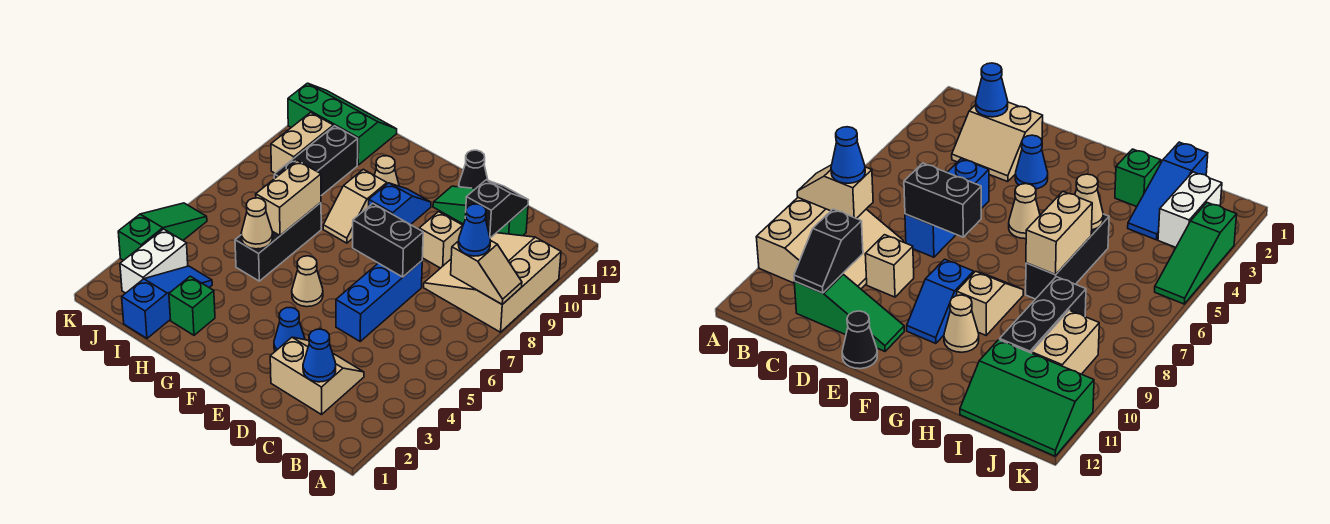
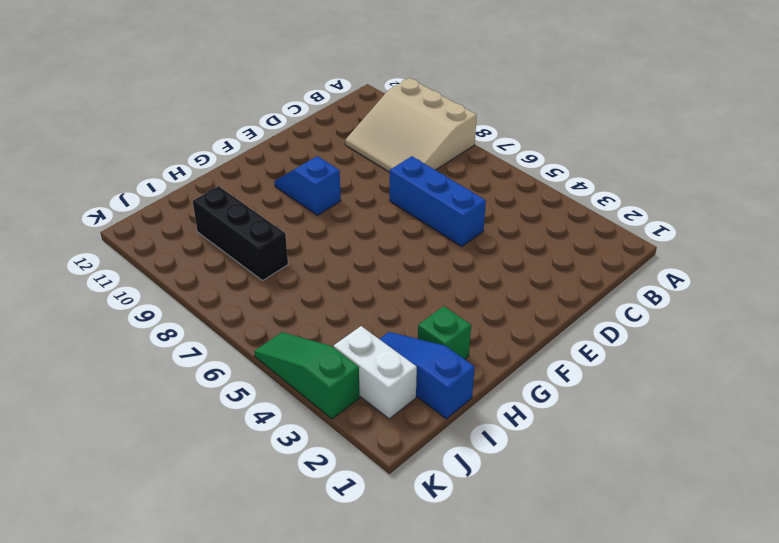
none -> tan slope C2:D3 level 1 top 2
none -> green slope C11:E11 level 1 top C
none -> tan brick D9 level 1

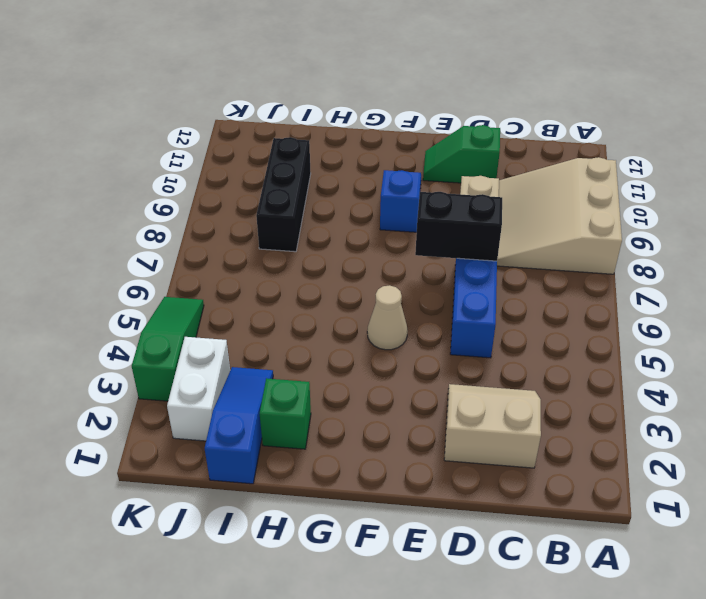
green slope D11:E11 level 1 top D -> green slope C11:E11 level 1 top C
none -> blue cone E3 level 1
none -> black cone E12 level 1
none -> tan slope G8:G9 level 1 top 9

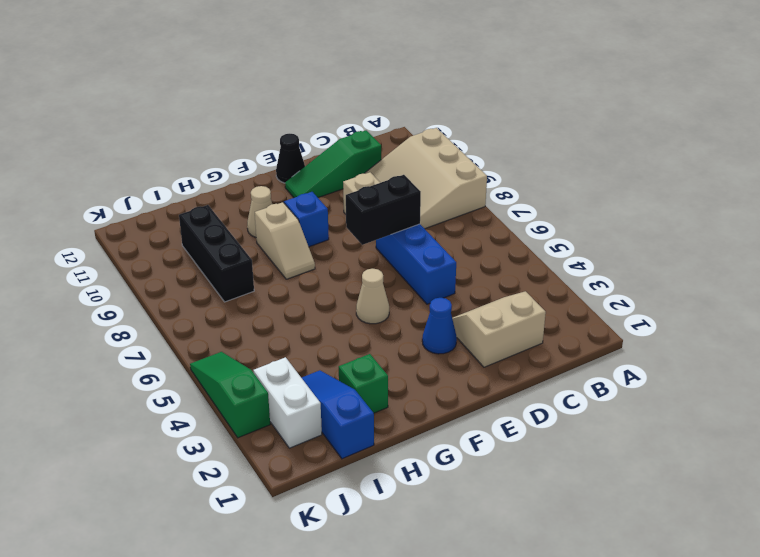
none -> black brick H5:H7 level 1
none -> green slope I11:K12 level 1 top 11
none -> tan brick J9:J10 level 1

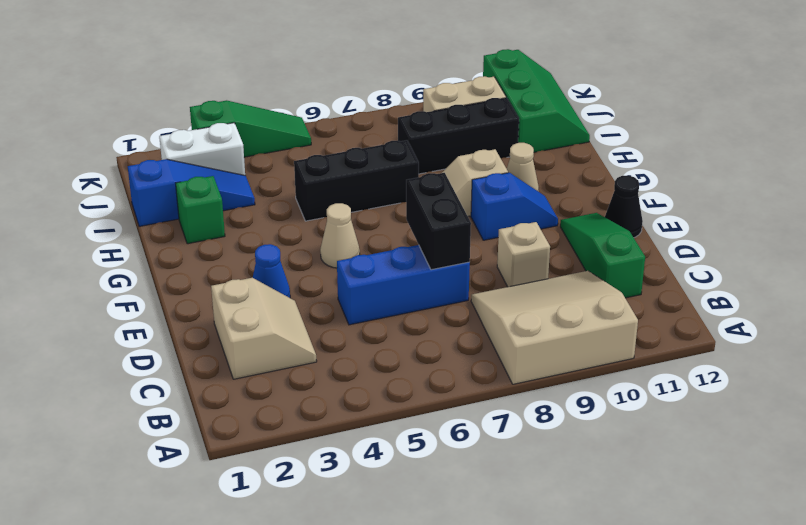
none -> tan slope A8:B8 level 2 top B
none -> blue cone C2 level 2
none -> black slope C10:C11 level 2 top 10

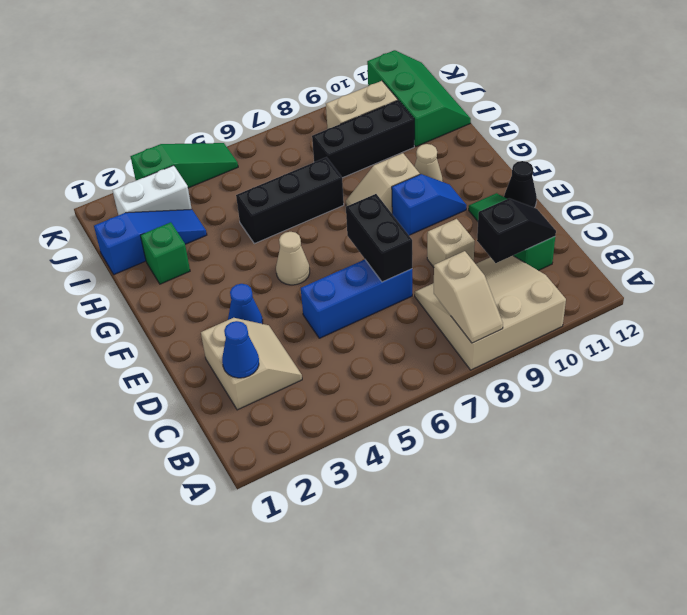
none -> tan cone H5 level 2
none -> tan brick H6:H7 level 2
none -> blue cone B8 level 3

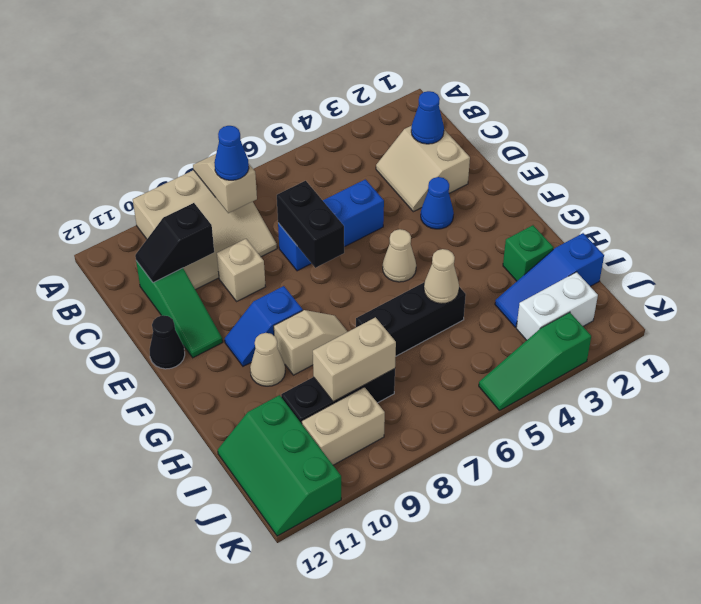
tan brick I8:I9 level 2 -> tan brick H6:H7 level 2

